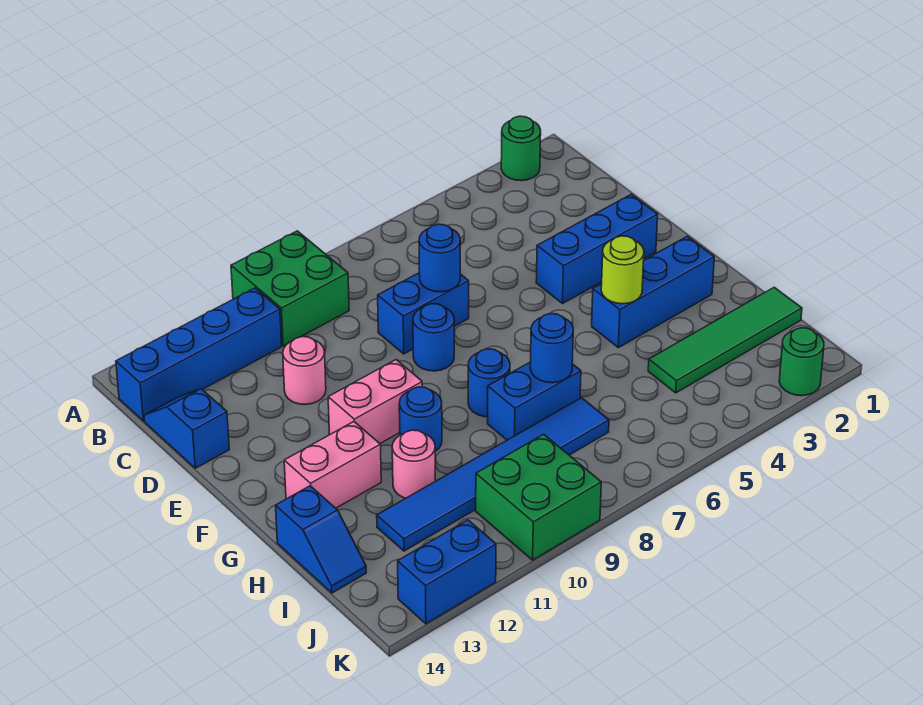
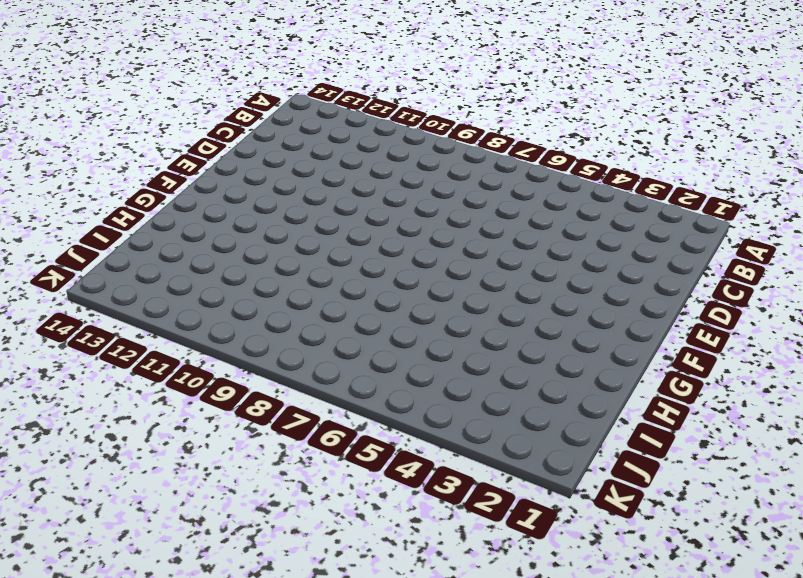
none -> green round brick A2 level 1
none -> green brick A9:B10 level 1
none -> blue brick B11:B14 level 1

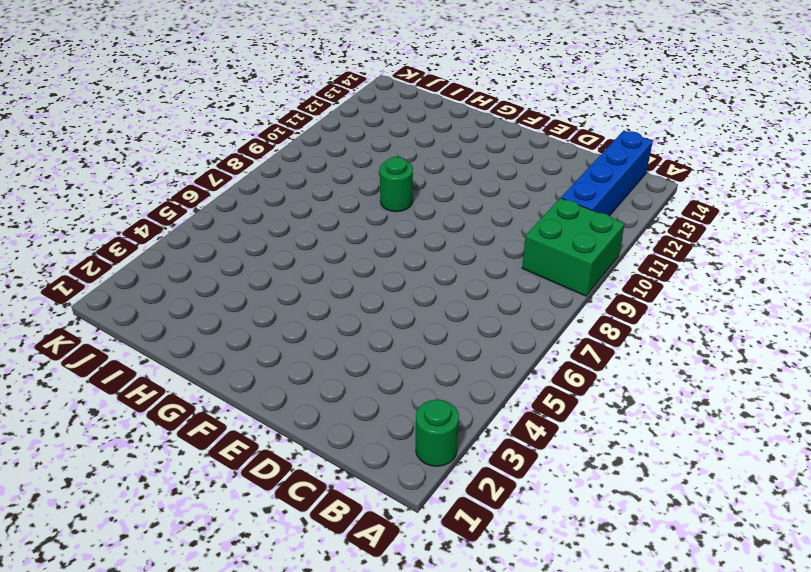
green round brick G9 level 1 -> green round brick K2 level 1
none -> blue slope C14:D14 level 1 top D
none -> blue brick D7:D8 level 1
none -> pink round brick D11 level 1

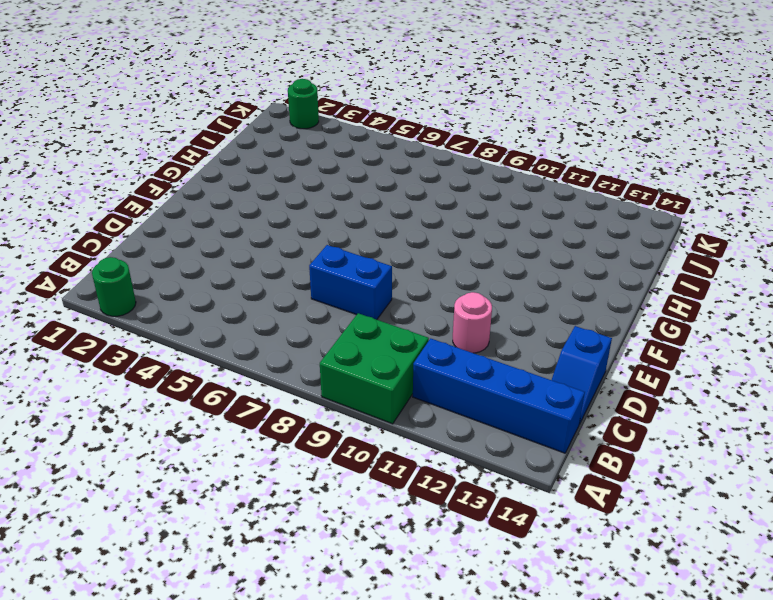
none -> blue brick E2:E4 level 1
none -> blue round brick E8 level 1
none -> pink brick F10:F11 level 1

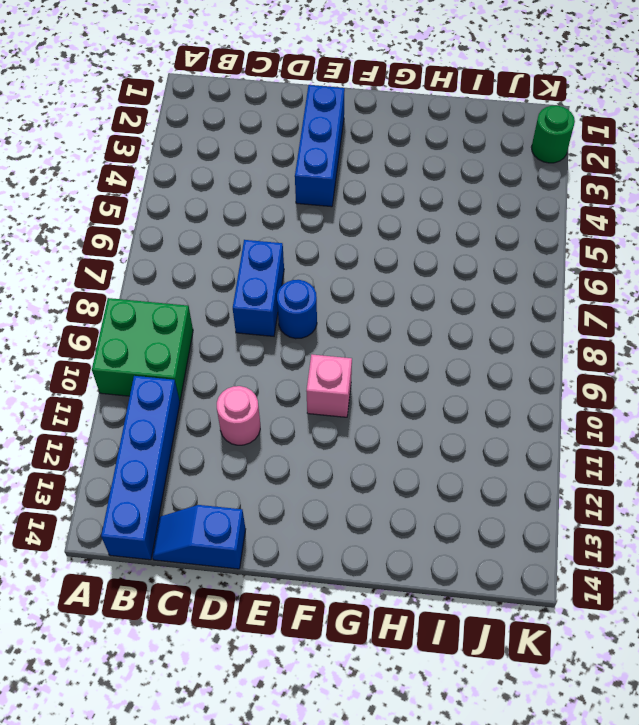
pink brick F10 level 1 -> pink brick F10:F11 level 1
none -> green round brick A2 level 1
none -> blue brick G2:G4 level 1
none -> blue round brick G8 level 1

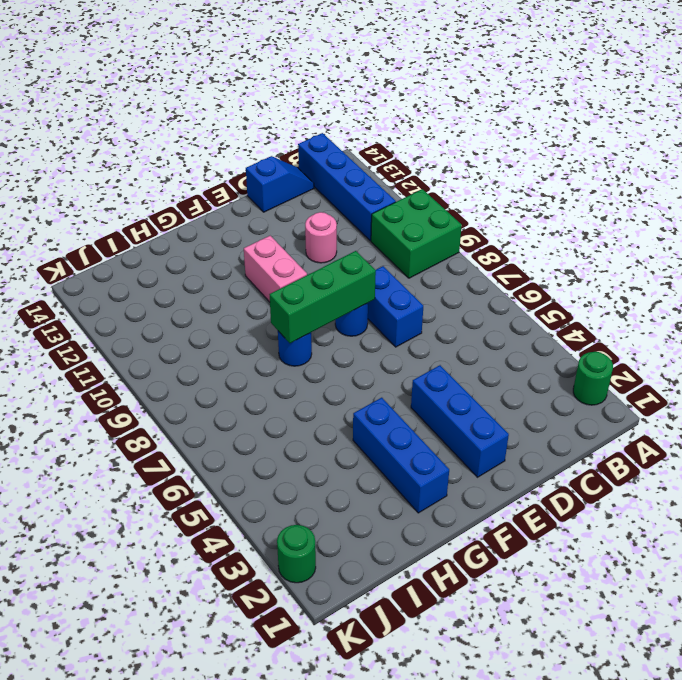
green brick E8:G8 level 2 -> none
none -> blue round brick G10 level 1
none -> pink brick G12:G13 level 1
none -> blue brick H7:H8 level 1

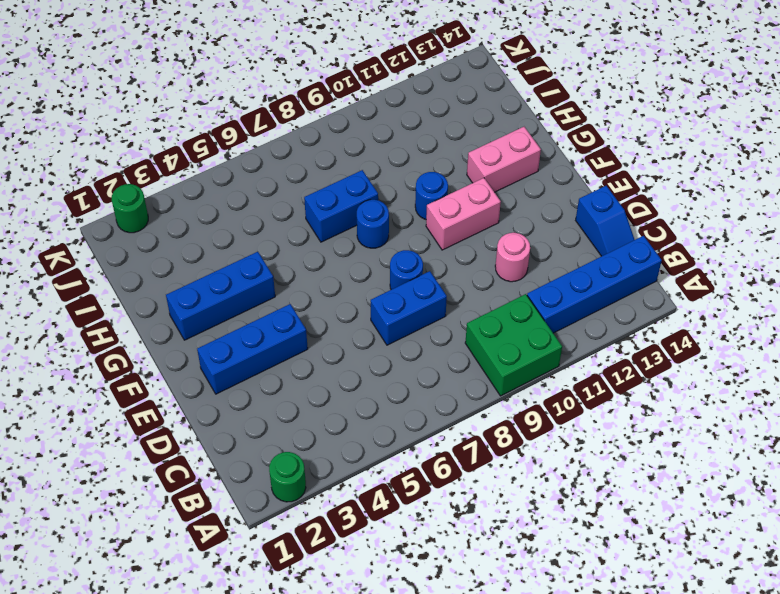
none -> pink round brick H11 level 1
none -> blue slope H14:I14 level 1 top H
none -> green tile I1:I4 level 1

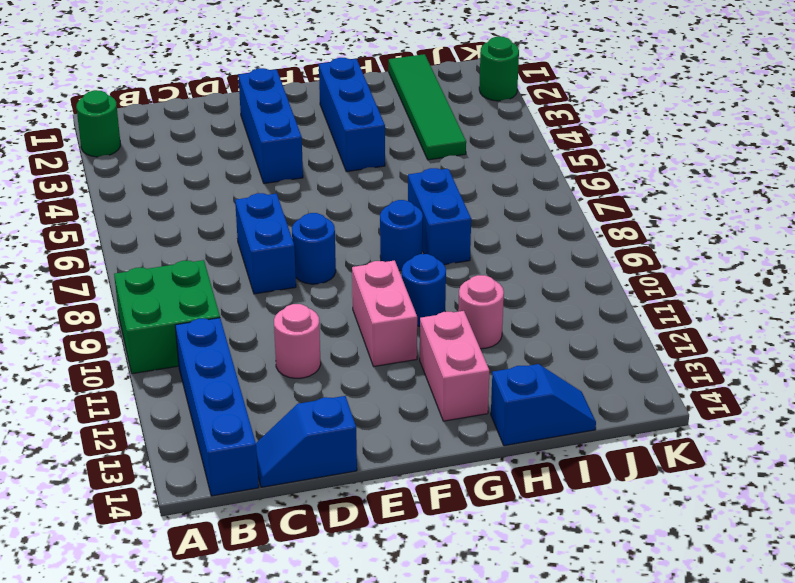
none -> blue tile I7:I12 level 1
none -> green brick J9:K10 level 1
none -> blue brick K12:K13 level 1

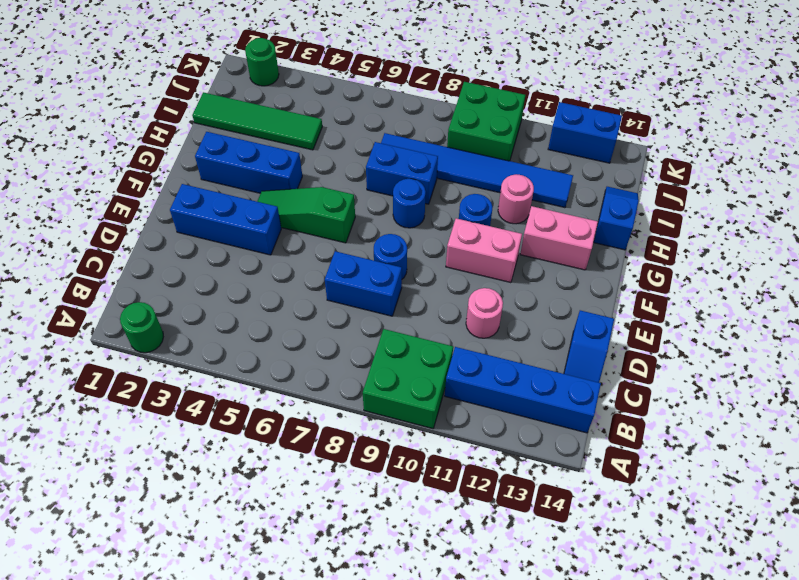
green slope F4:F6 level 1 top 6 -> none
none -> blue round brick D7 level 2
none -> lime round brick G4 level 2
none -> blue round brick H7 level 2

